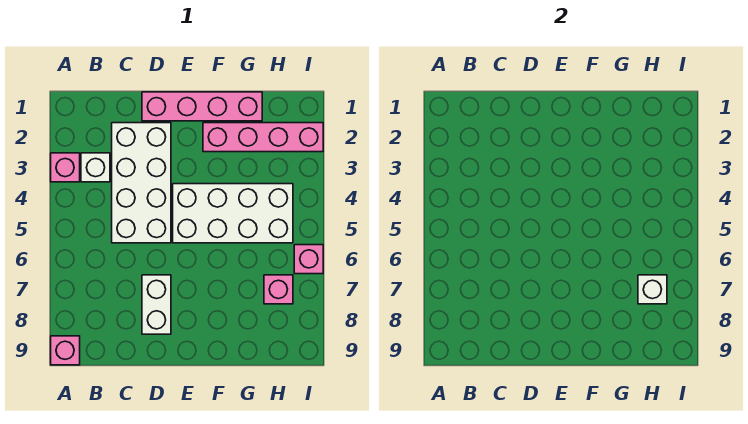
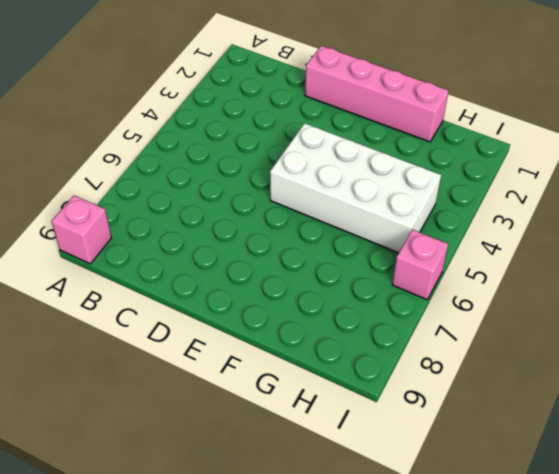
none -> pink brick A3 level 1
none -> white brick B3 level 1

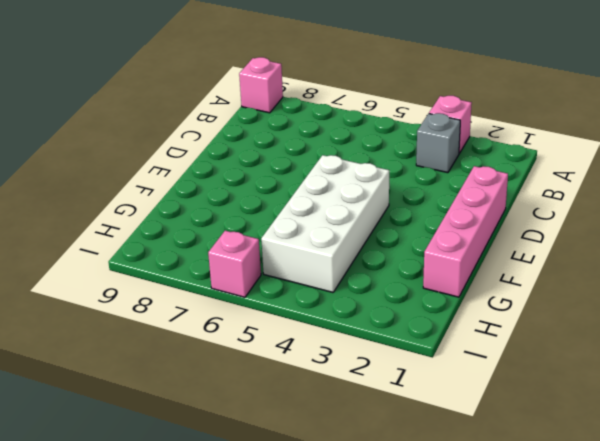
grey brick B3 level 1 -> white brick B3 level 1
none -> white brick C2:D5 level 1
none -> white brick D7:D8 level 1

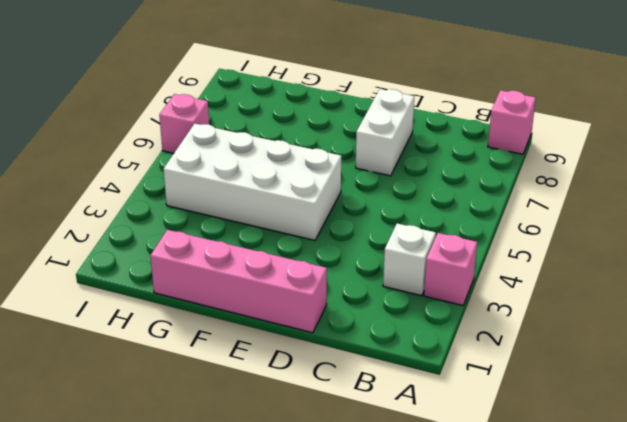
none -> white brick C2:D5 level 1
none -> pink brick F2:I2 level 1

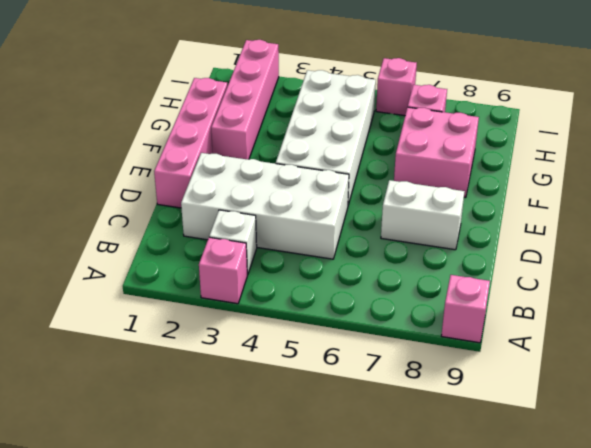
pink brick F7:G8 level 1 -> none
none -> white brick H7 level 2

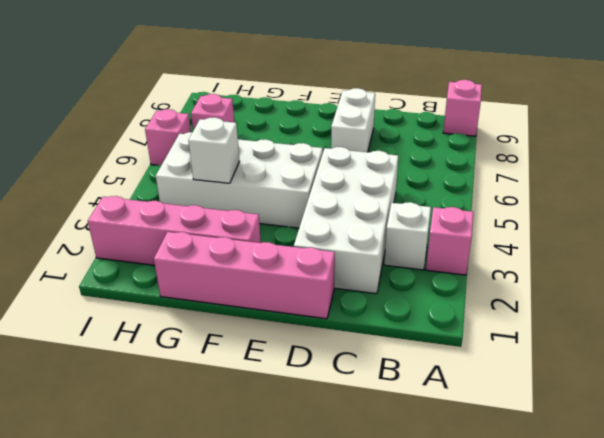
white brick G4 level 2 -> white brick H7 level 2

